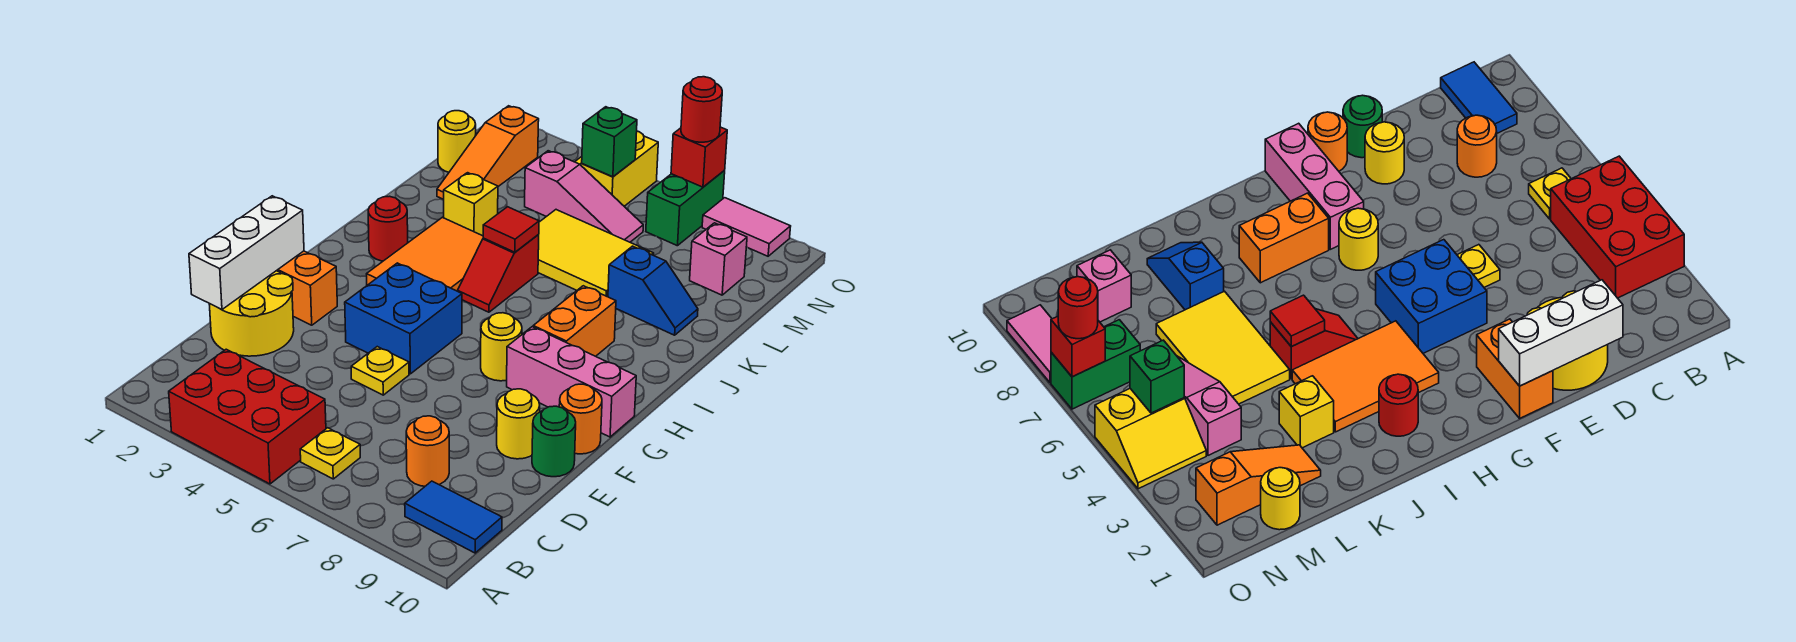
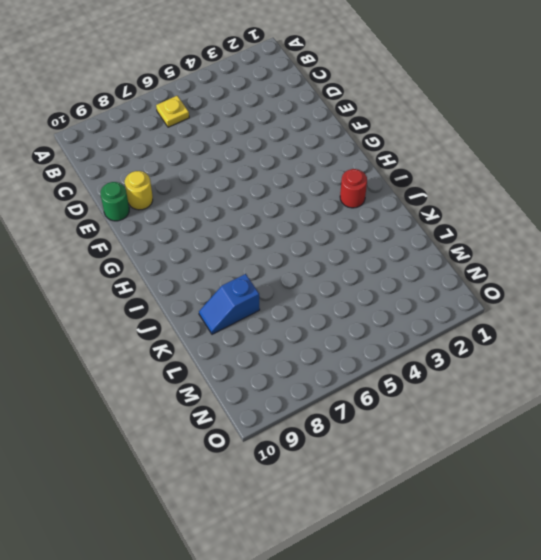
none -> red brick A3:B5 level 1
none -> blue tile B9:B10 level 1
none -> orange round brick C8 level 1
none -> yellow round brick D1:E2 level 1

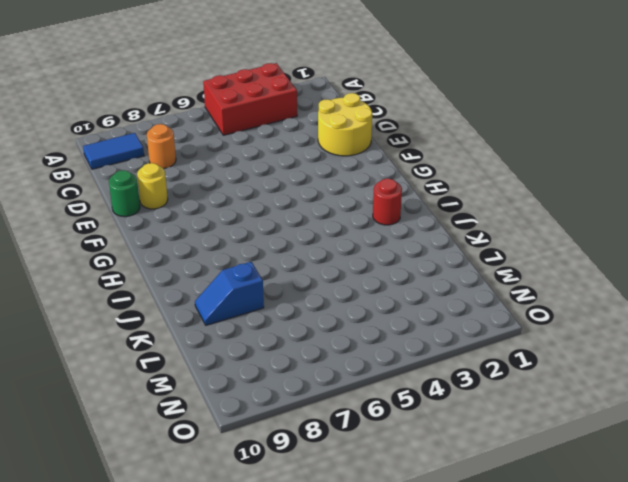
none -> yellow plate B6 level 1
none -> yellow plate E5 level 1
none -> orange brick F1:F2 level 1
none -> blue brick F4:G5 level 1

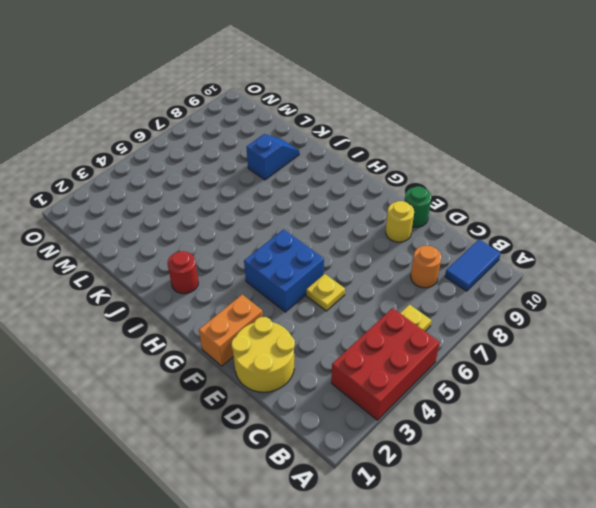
none -> orange round brick F10 level 1
none -> yellow round brick G7 level 1
none -> pink brick G8:G10 level 1
none -> orange tile H3:J4 level 1

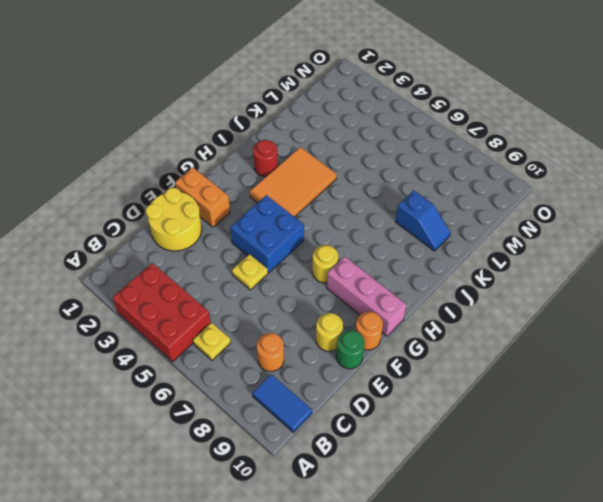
none -> orange brick H8:I8 level 1
none -> red slope I5:J5 level 1 top J
none -> yellow brick K3 level 1
none -> yellow tile K5:L7 level 1

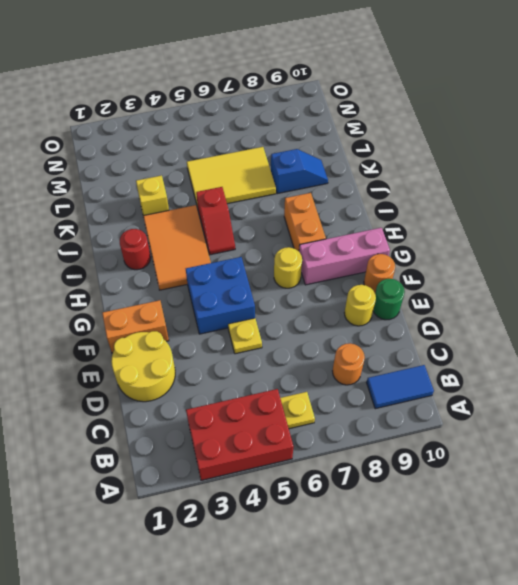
none -> orange slope L2:N2 level 1 top N
none -> yellow round brick M1 level 1
none -> pink slope M4:M6 level 1 top 4
none -> pink brick M9 level 1

